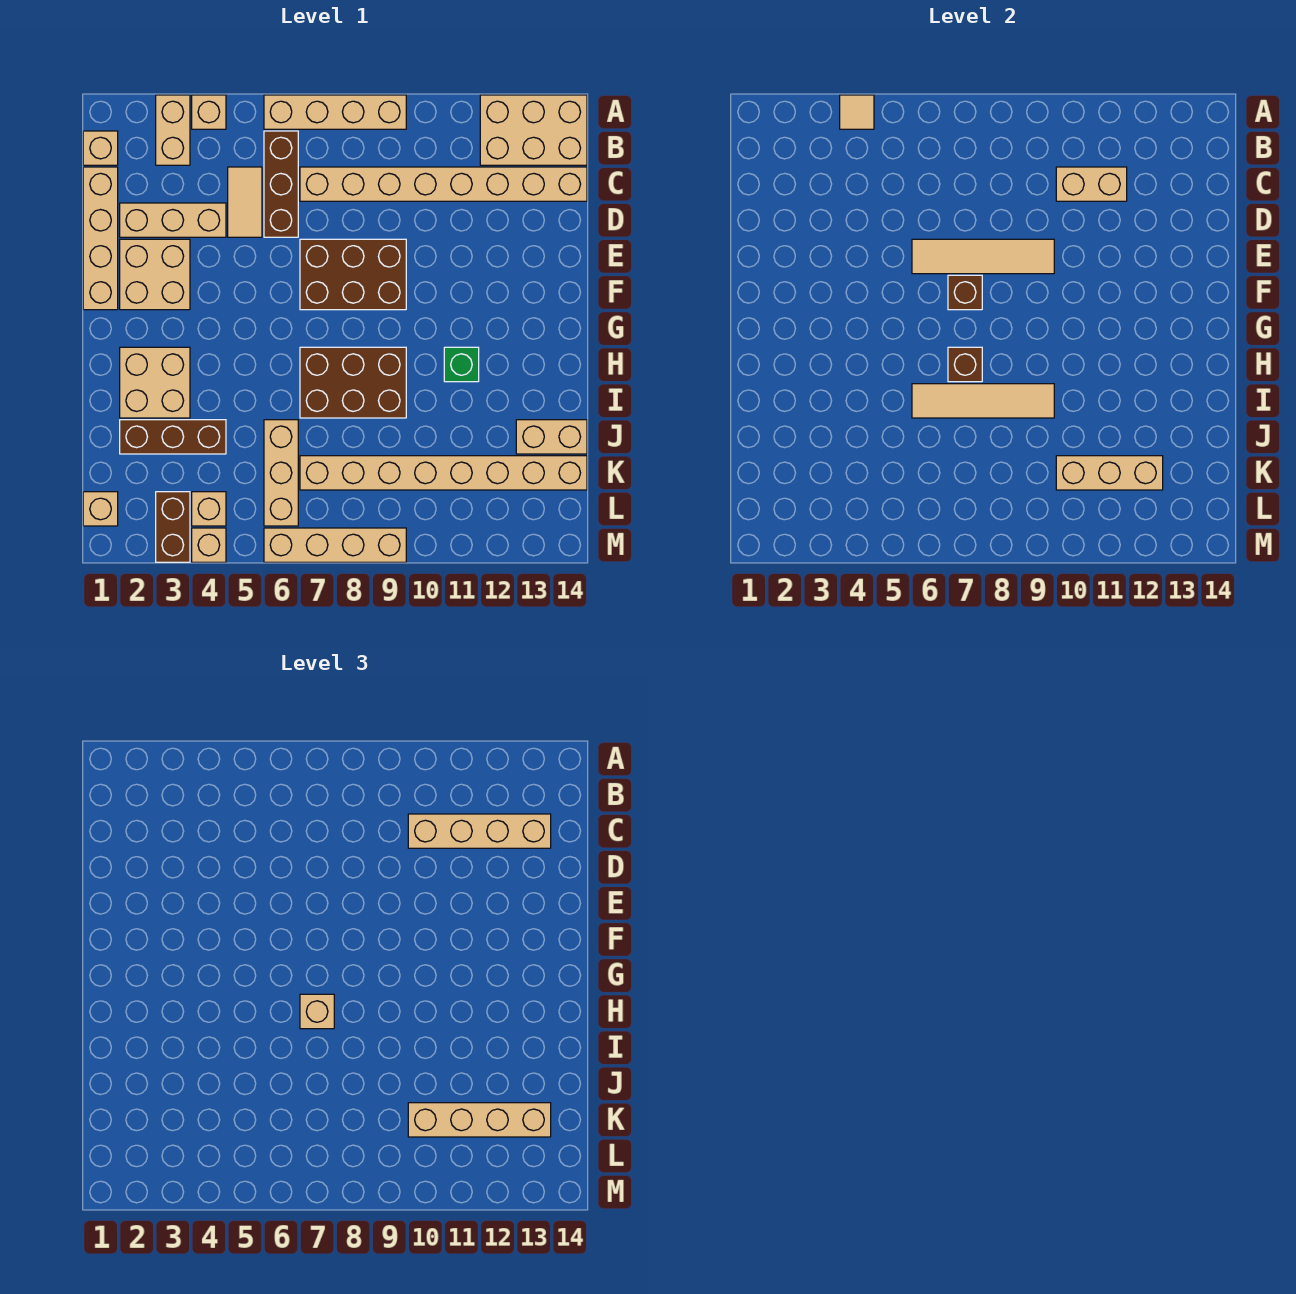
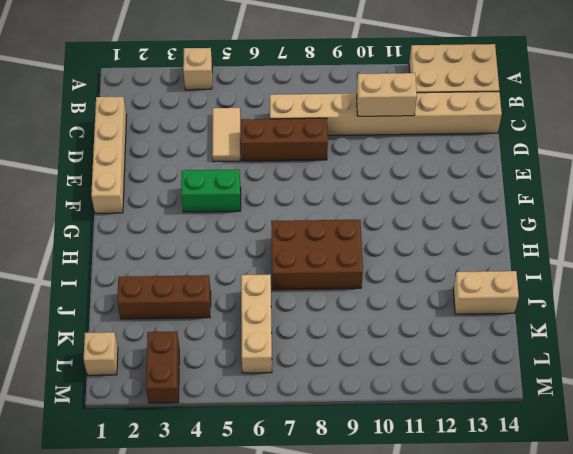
brown brick D6:D8 level 1 -> brown brick B6:D6 level 1
green brick F4:F5 level 1 -> none
none -> tan brick A3:B3 level 1
none -> tan brick A6:A9 level 1
none -> tan brick B1 level 1
none -> tan brick D2:D4 level 1

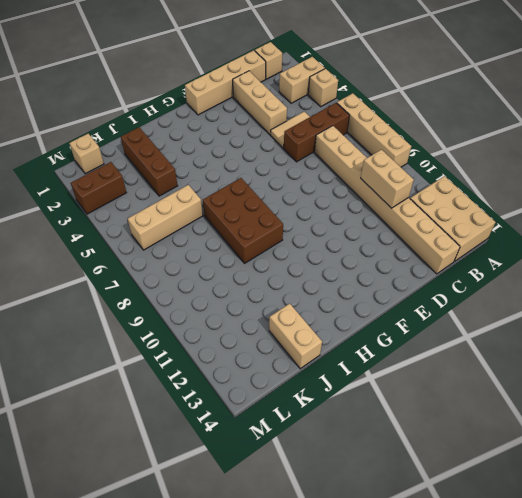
none -> tan brick E2:F3 level 1
none -> brown brick E7:F9 level 1
none -> tan brick H2:I3 level 1
none -> green brick H11 level 1

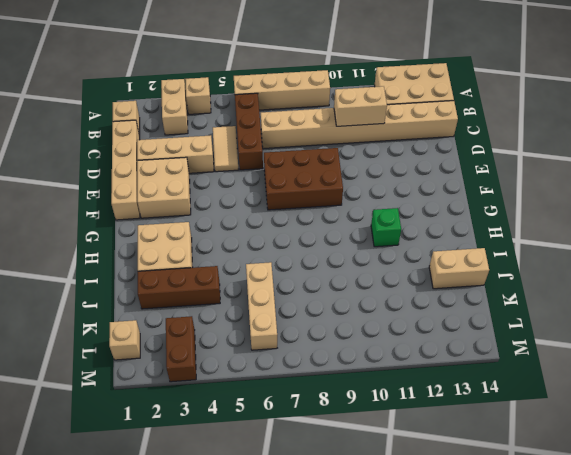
none -> brown brick H7:I9 level 1
none -> tan brick K7:K14 level 1
none -> tan brick L4 level 1
none -> tan brick M4 level 1

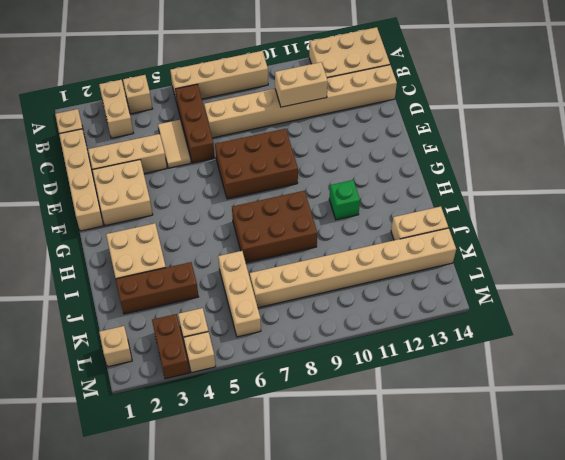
none -> tan brick M6:M9 level 1
none -> tan tile A4 level 2
none -> tan tile E6:E9 level 2
none -> brown brick F7 level 2

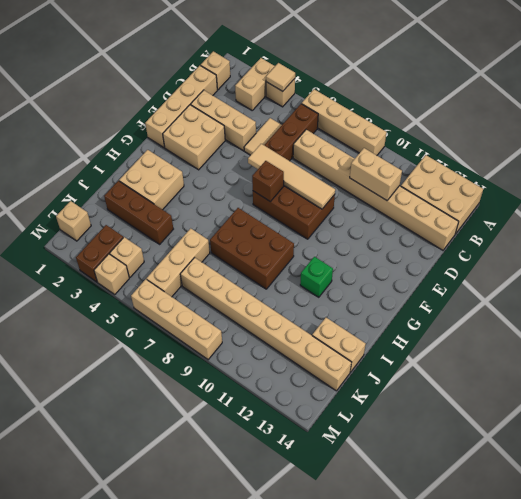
none -> brown brick H7 level 2
none -> tan tile I6:I9 level 2
none -> tan brick K10:K12 level 2
none -> tan brick C10:C13 level 3

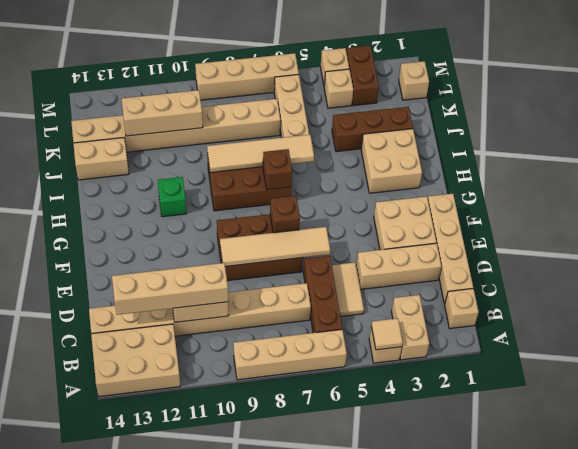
none -> tan brick H7 level 3
none -> tan brick K10:K13 level 3

